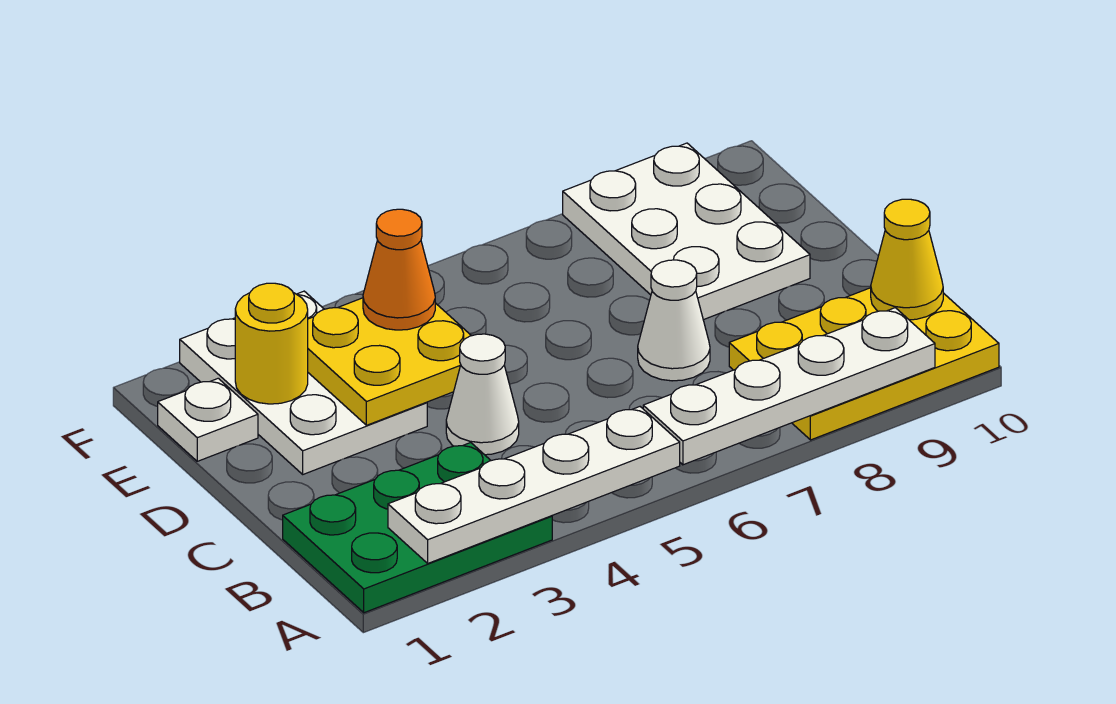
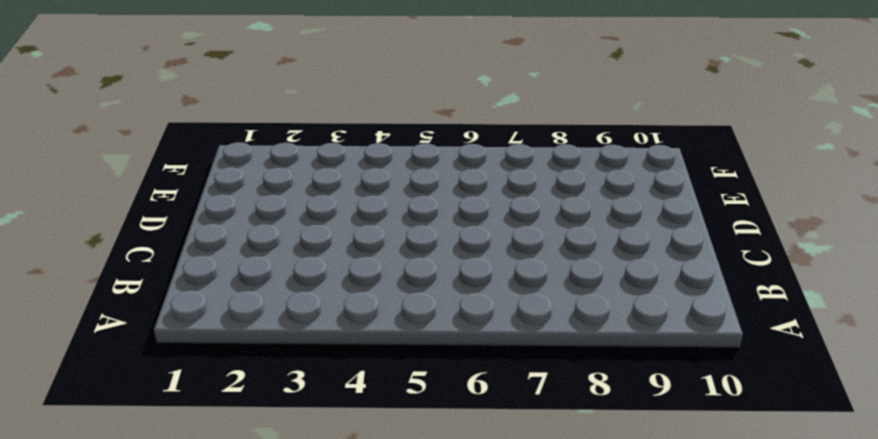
none -> green plate A1:B3 level 1
none -> yellow plate A8:B10 level 1
none -> white cone C4 level 1

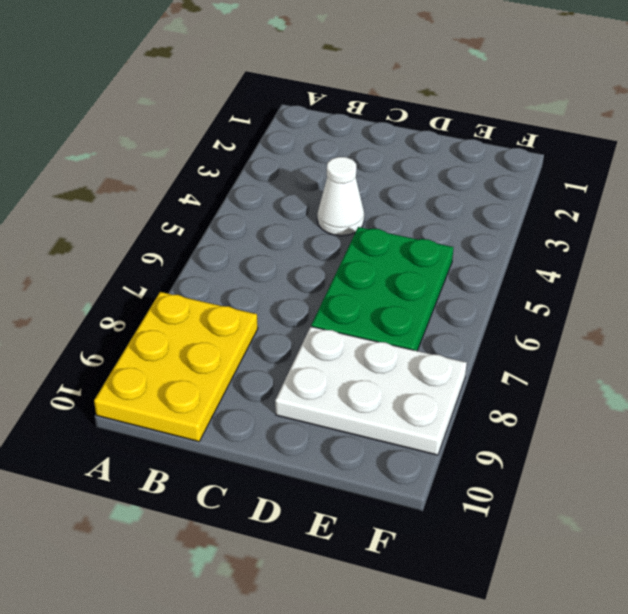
green plate D5:E7 level 1 -> green plate A1:B3 level 1
none -> white cone C7 level 1
none -> white plate D2:F3 level 1
none -> white plate E1 level 1

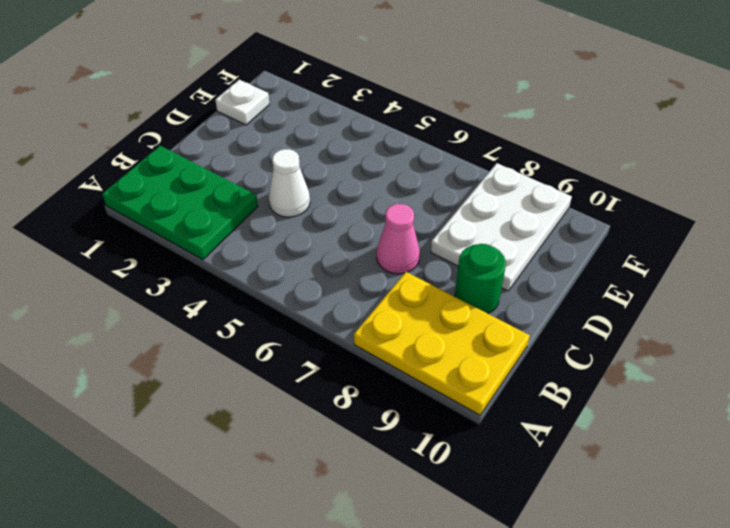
pink cone C7 level 1 -> white cone C7 level 1
green round brick C9 level 1 -> none
none -> white plate D2:F3 level 1
none -> white plate A2:A5 level 2
none -> white plate A6:A9 level 2

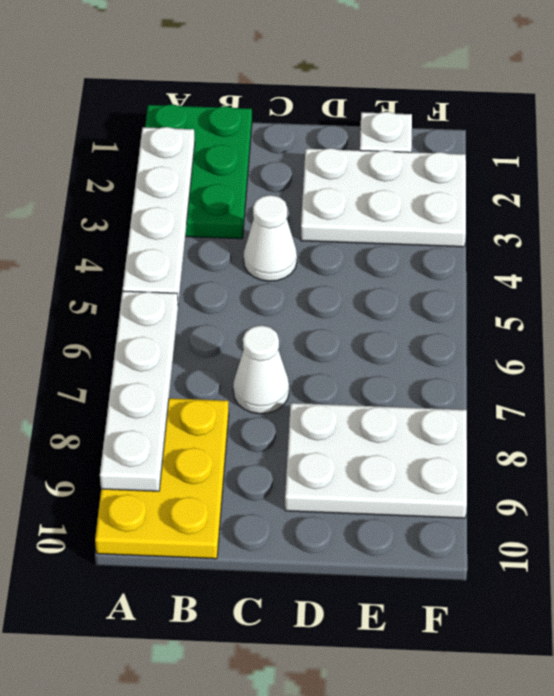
none -> yellow cone B10 level 2
none -> yellow plate D3:E4 level 2
none -> yellow round brick E2 level 2

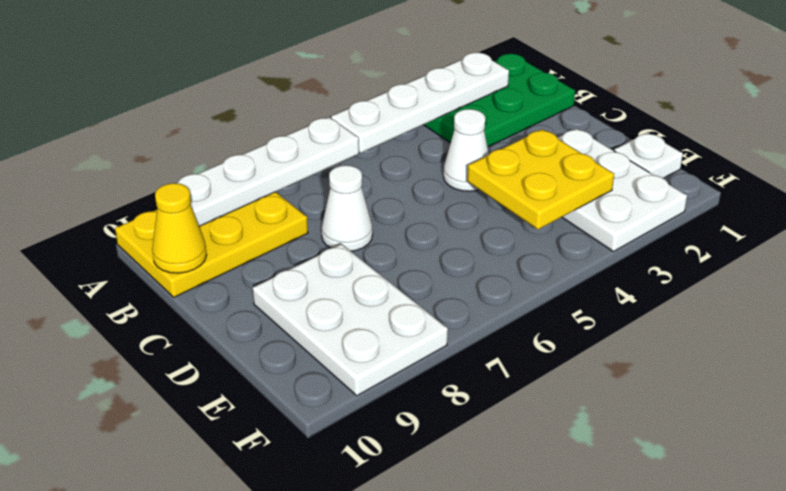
none -> yellow round brick E2 level 2
none -> orange cone E4 level 3

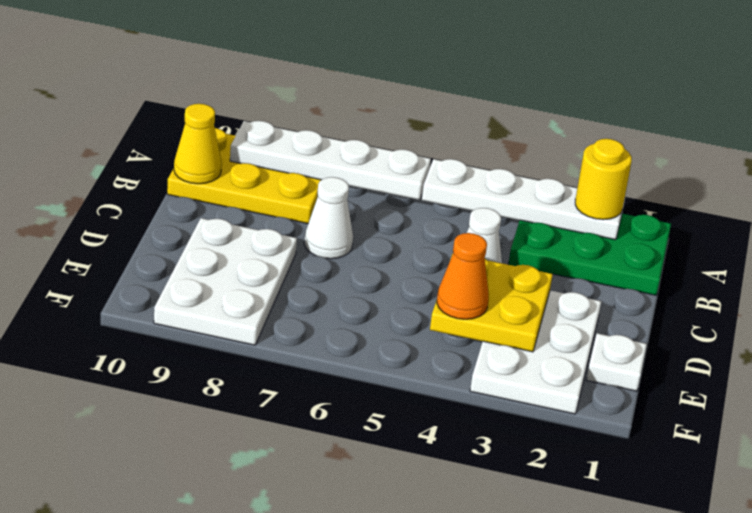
yellow round brick A2 level 3 -> yellow round brick E2 level 2

